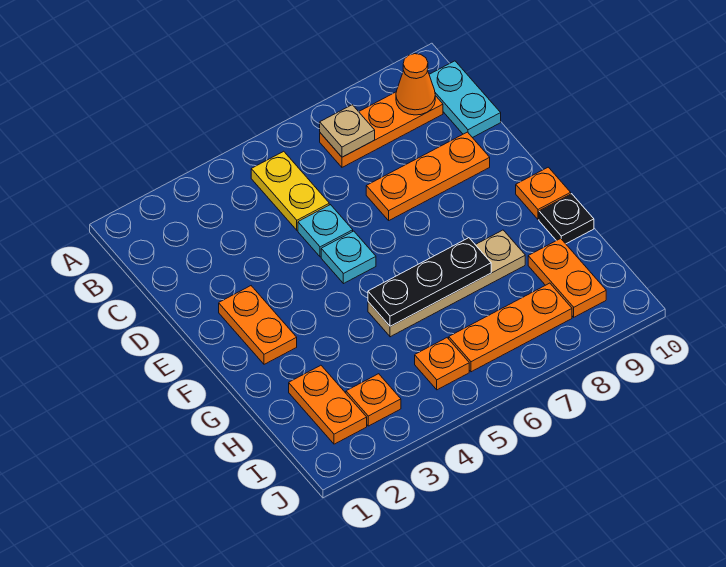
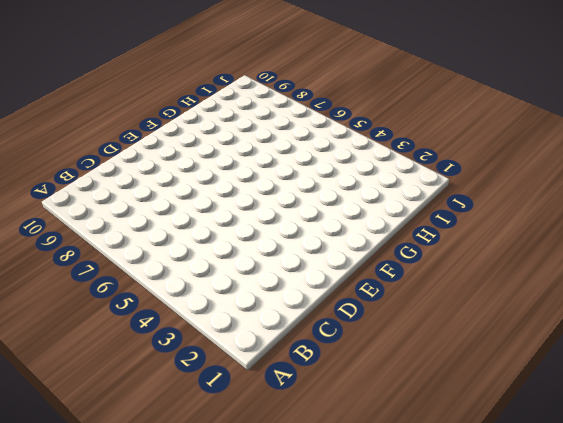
none -> yellow plate B5:C5 level 1
none -> orange plate B7:B9 level 1
none -> cyan plate B10:C10 level 1

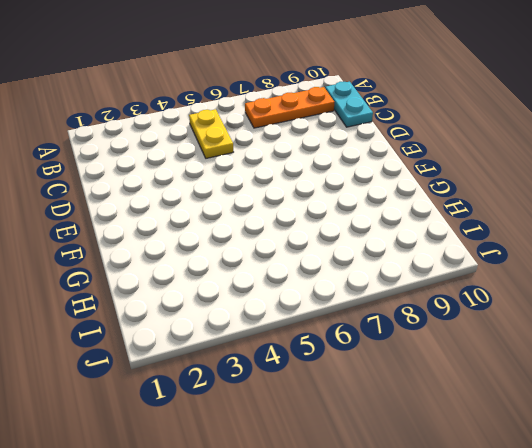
none -> cyan plate D5 level 1
none -> orange plate D7:D9 level 1
none -> orange plate E2:F2 level 1

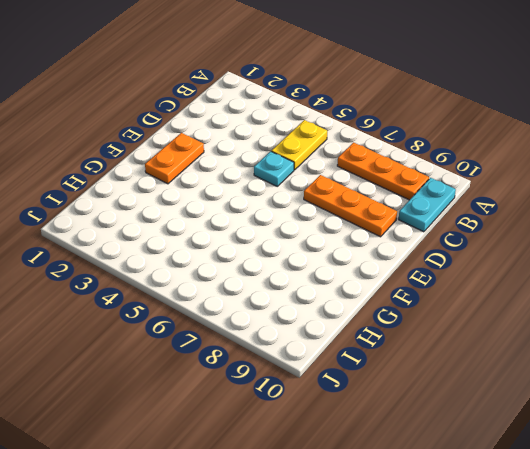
none -> cyan plate E5 level 1
none -> orange plate F10 level 1
none -> tan plate G5:G8 level 1

